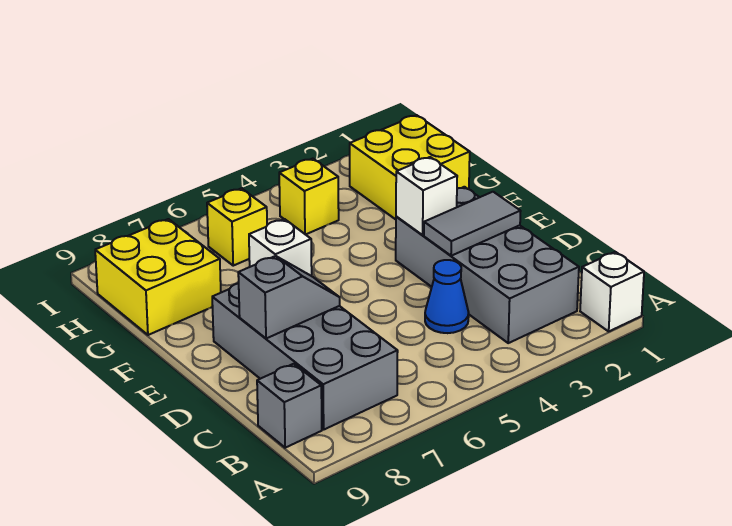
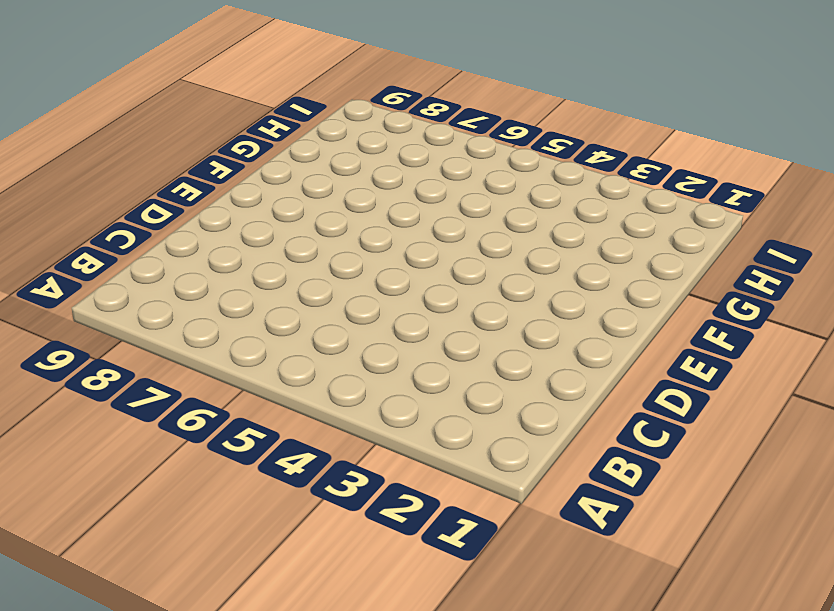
none -> white brick A1 level 1
none -> grey brick B2:E3 level 1
none -> grey brick B7:E8 level 1

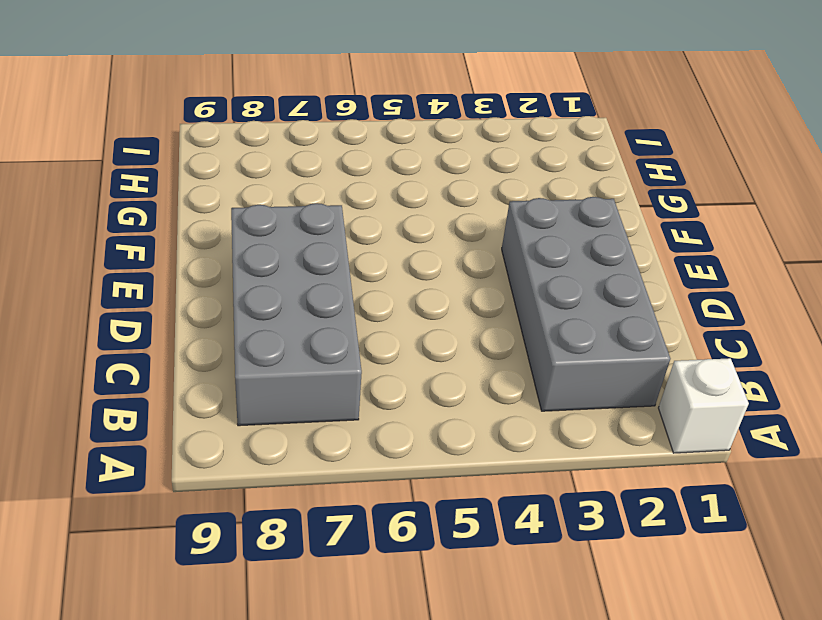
none -> grey brick B9 level 1
none -> blue cone C4 level 1
none -> yellow brick G1:H2 level 1

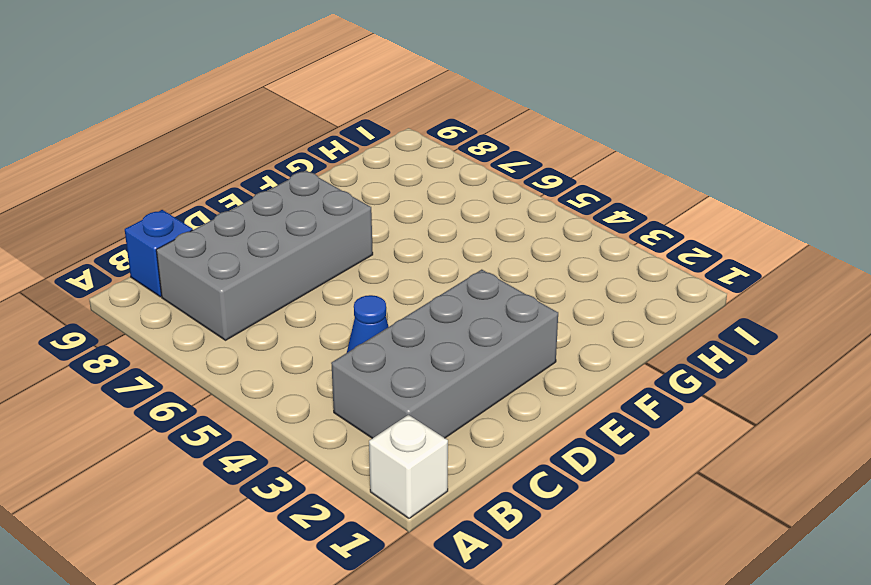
blue brick B9 level 1 -> grey brick B9 level 1
none -> yellow brick G1:H2 level 1
none -> yellow brick G8:H9 level 1
none -> yellow brick H4 level 1

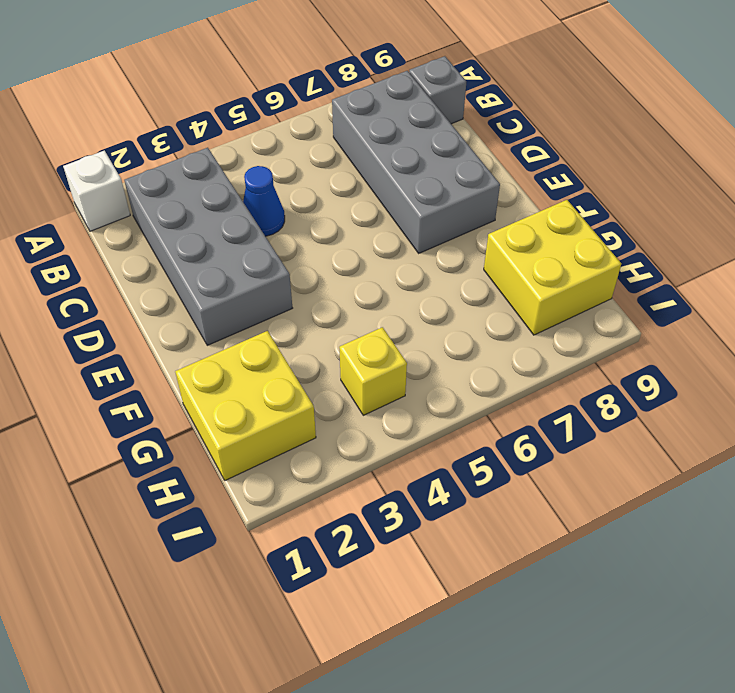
none -> yellow brick H6 level 1
none -> grey tile D2:D3 level 2
none -> grey slope D7:D8 level 2 top 8

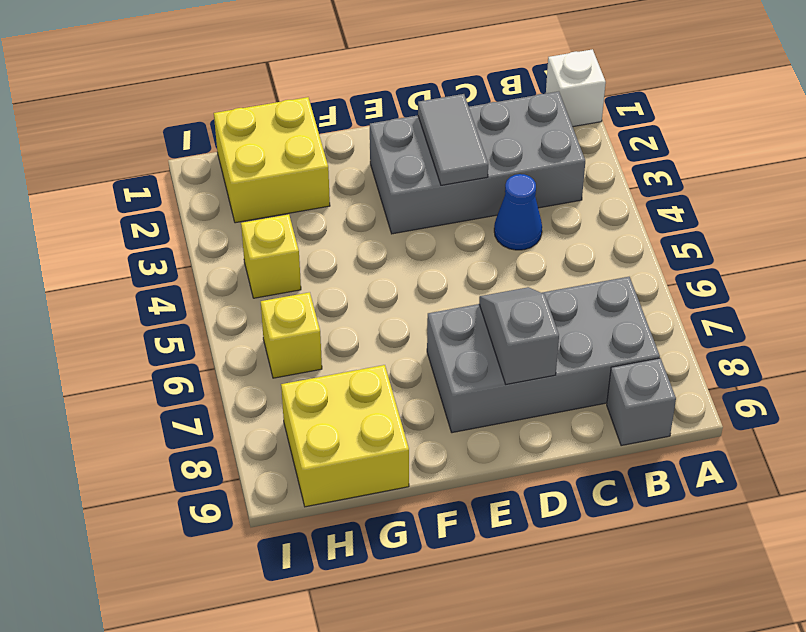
none -> white brick E3 level 2
none -> white brick E7 level 2

